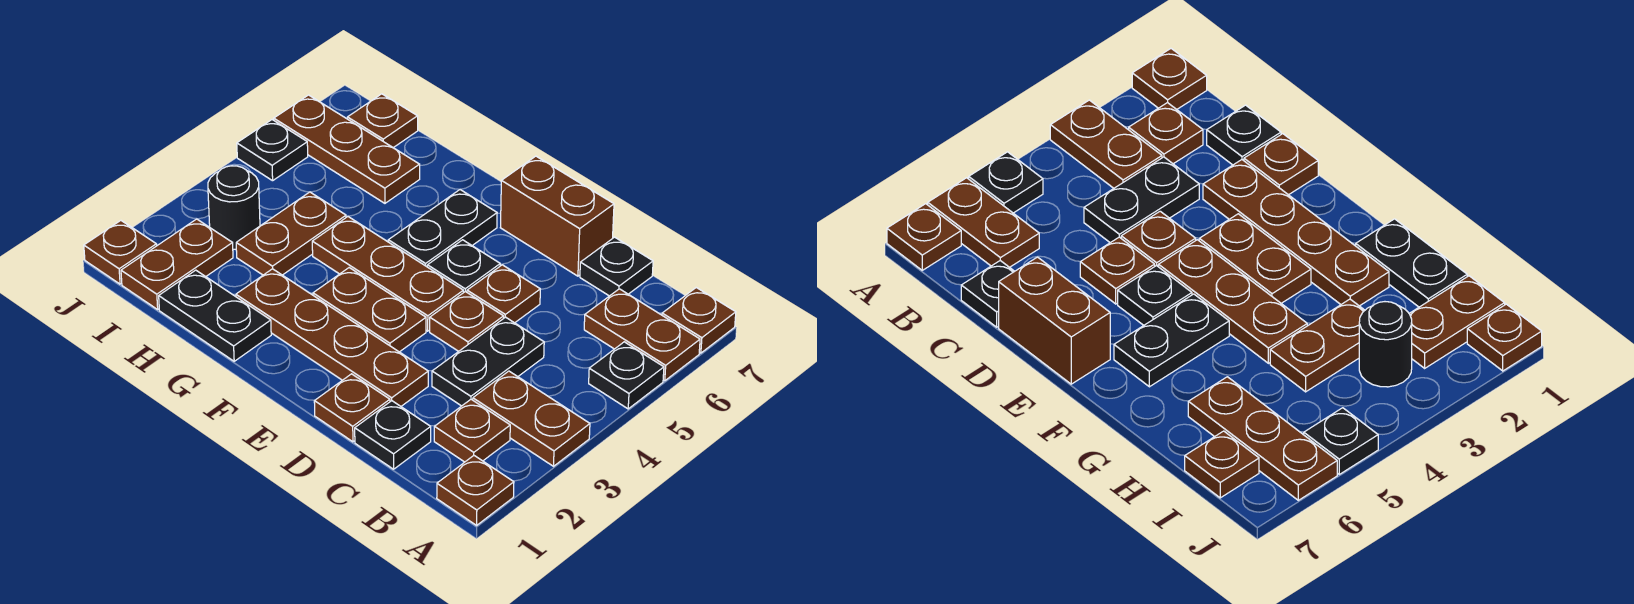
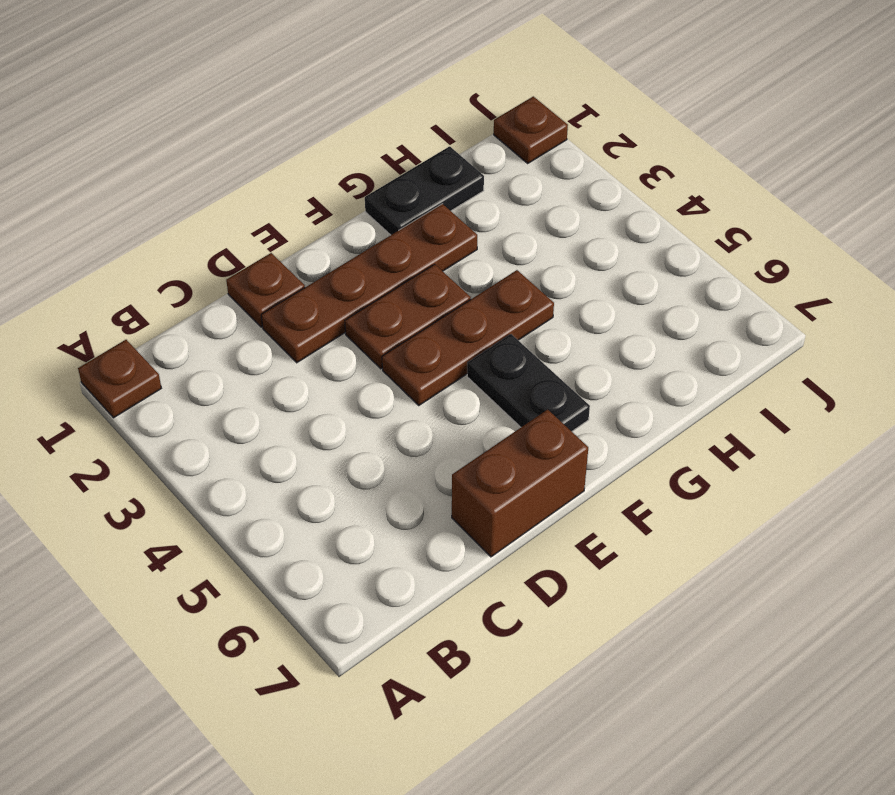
none -> brown plate A3:B3 level 1
none -> black plate A5 level 1
none -> brown plate A6:B6 level 1

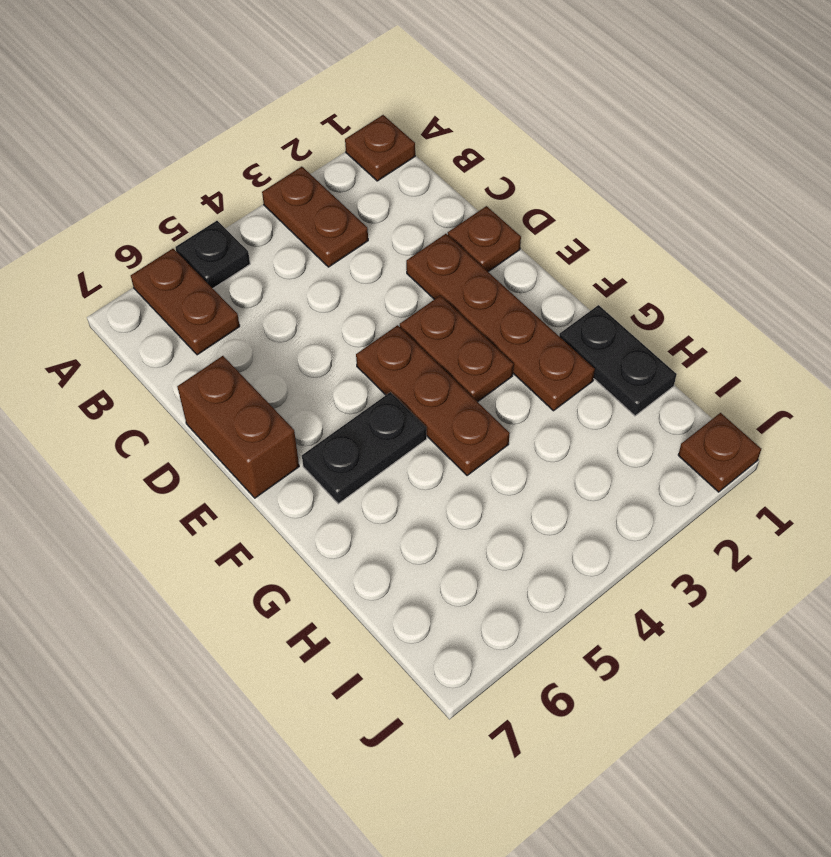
none -> brown plate A7 level 1
none -> brown plate B2 level 1
none -> black plate C1 level 1

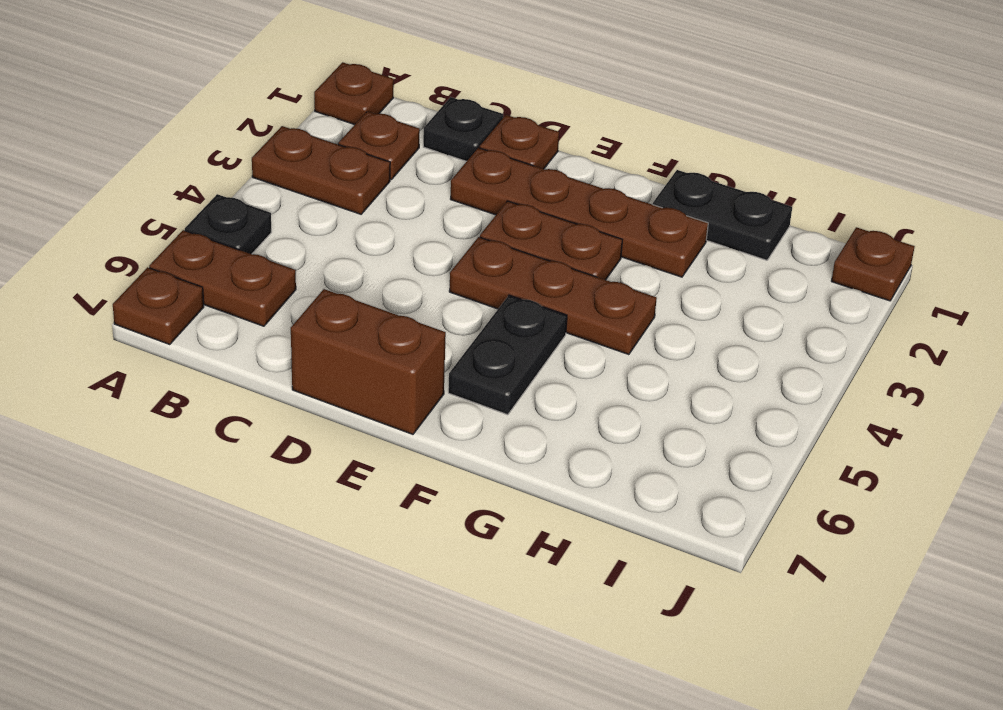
none -> black plate C3:C4 level 1
none -> black plate C7 level 1
none -> brown plate D4 level 1

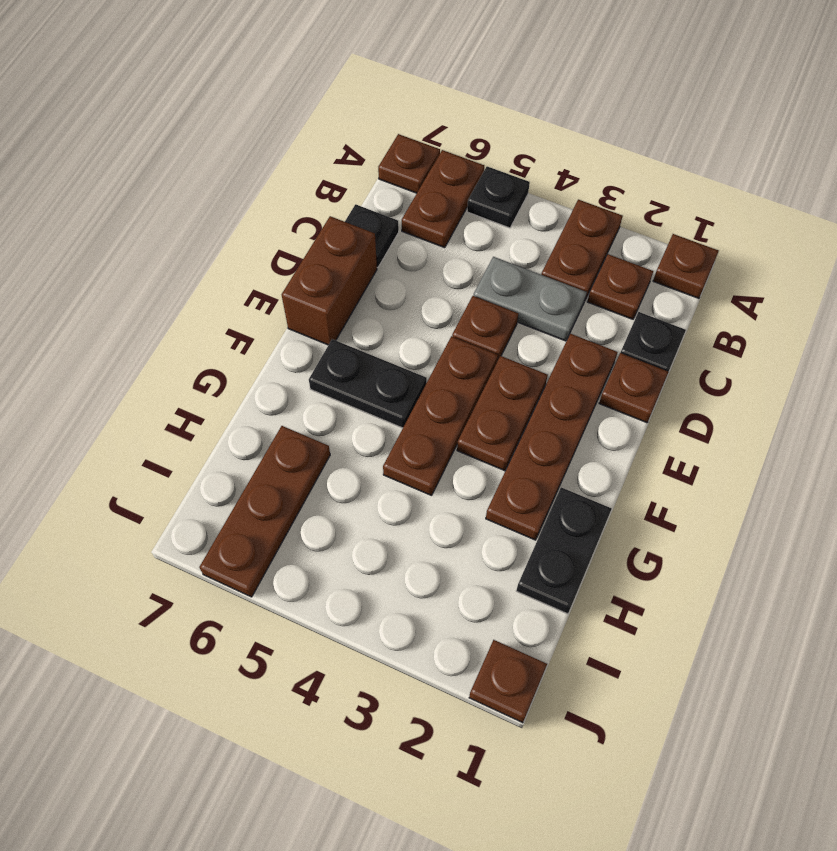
grey plate C3:C4 level 1 -> black plate C3:C4 level 1
none -> brown plate D5 level 1
none -> black plate E5 level 1
none -> brown plate H3:H4 level 1

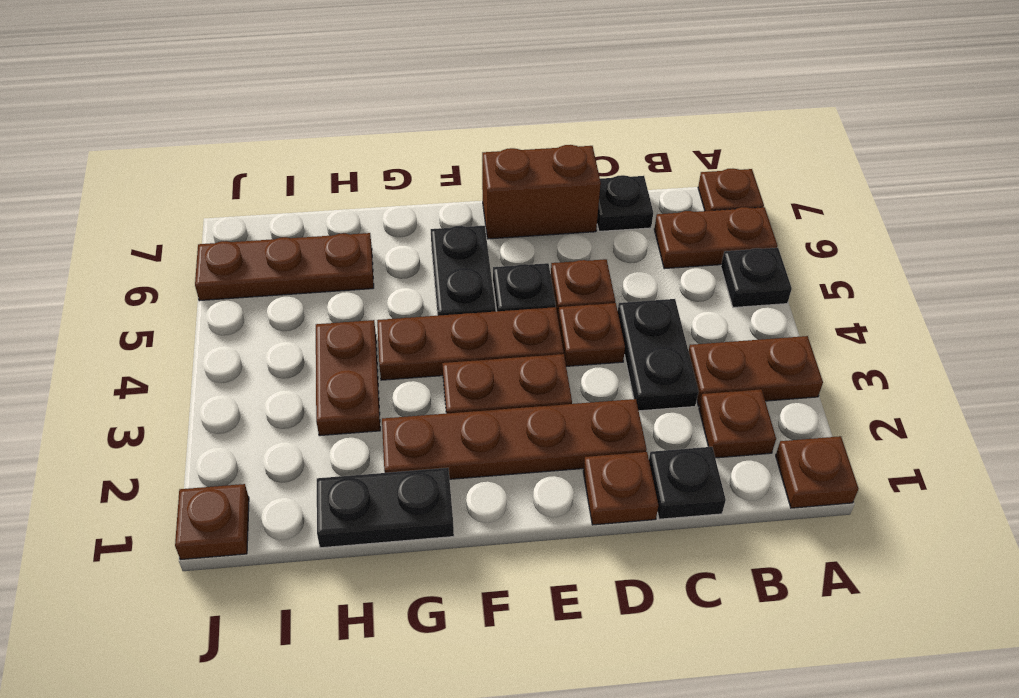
none -> brown plate I1:I2 level 1
none -> black round brick I3 level 1
none -> brown plate I7 level 1

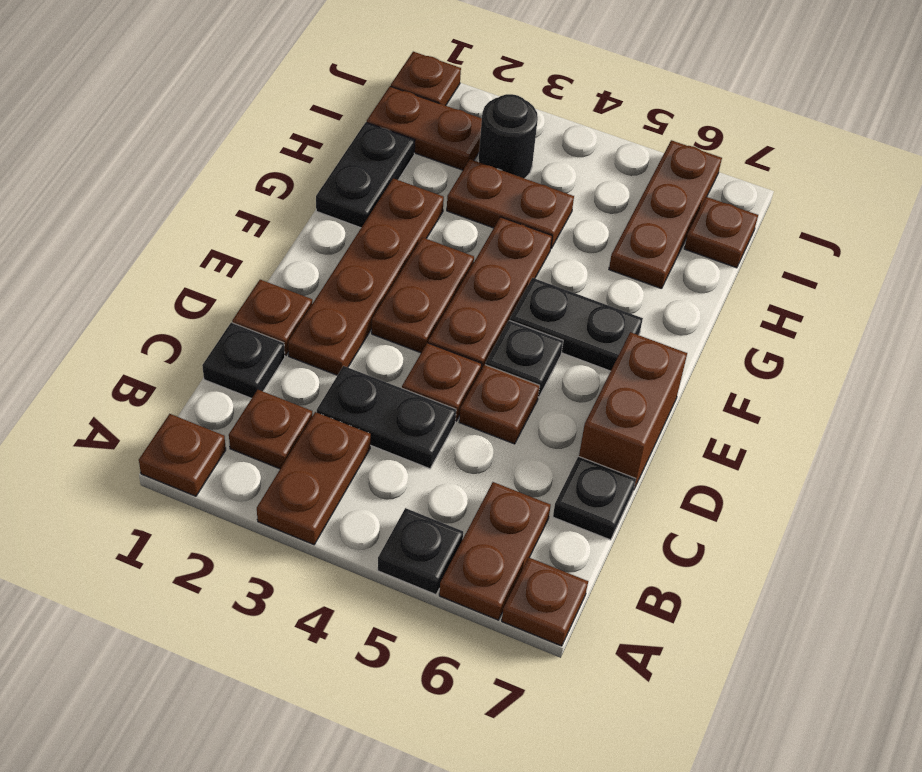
none -> black plate J5 level 1

